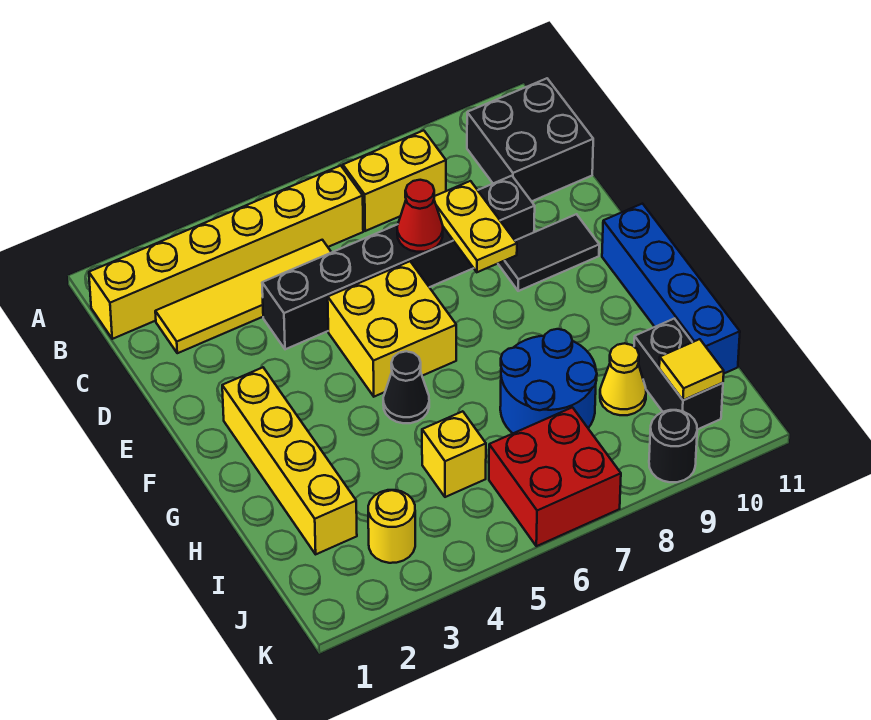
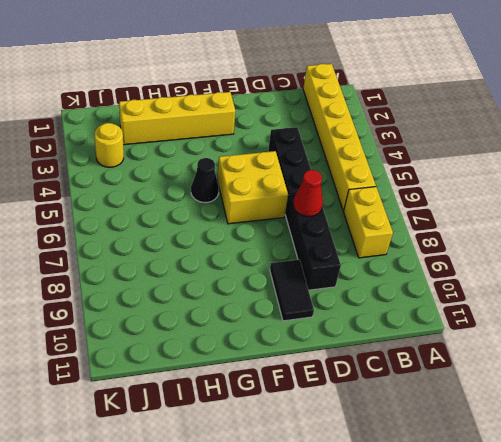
none -> black brick B10:C11 level 1
none -> yellow tile C2:C5 level 1
none -> blue brick F11:I11 level 1

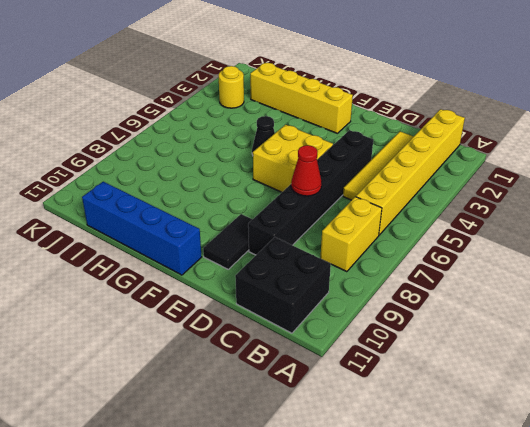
none -> blue round brick H7:I8 level 1
none -> yellow brick I5 level 1
none -> yellow cone I9 level 1

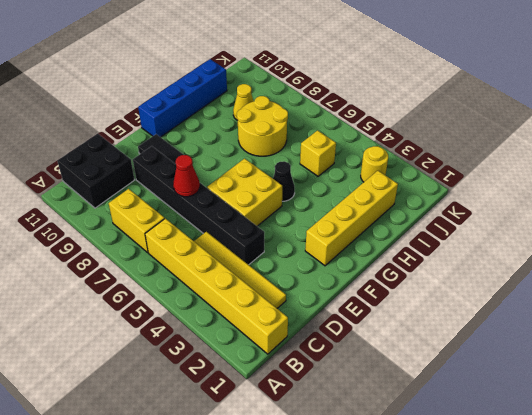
yellow round brick H7:I8 level 1 -> blue round brick H7:I8 level 1
none -> black brick I10:J10 level 1
none -> red brick J6:K7 level 1
none -> black round brick K9 level 1

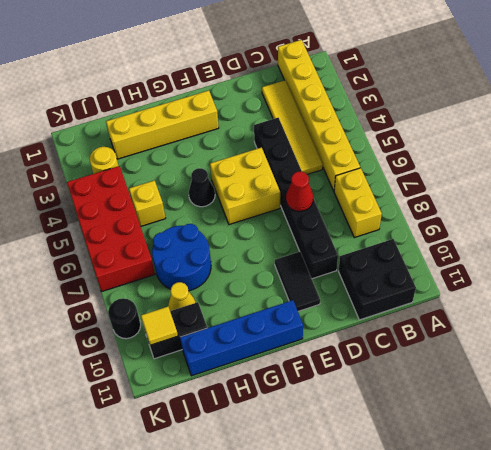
red brick J4:K7 level 1 -> red brick J6:K7 level 1
none -> yellow plate D8:E8 level 2

